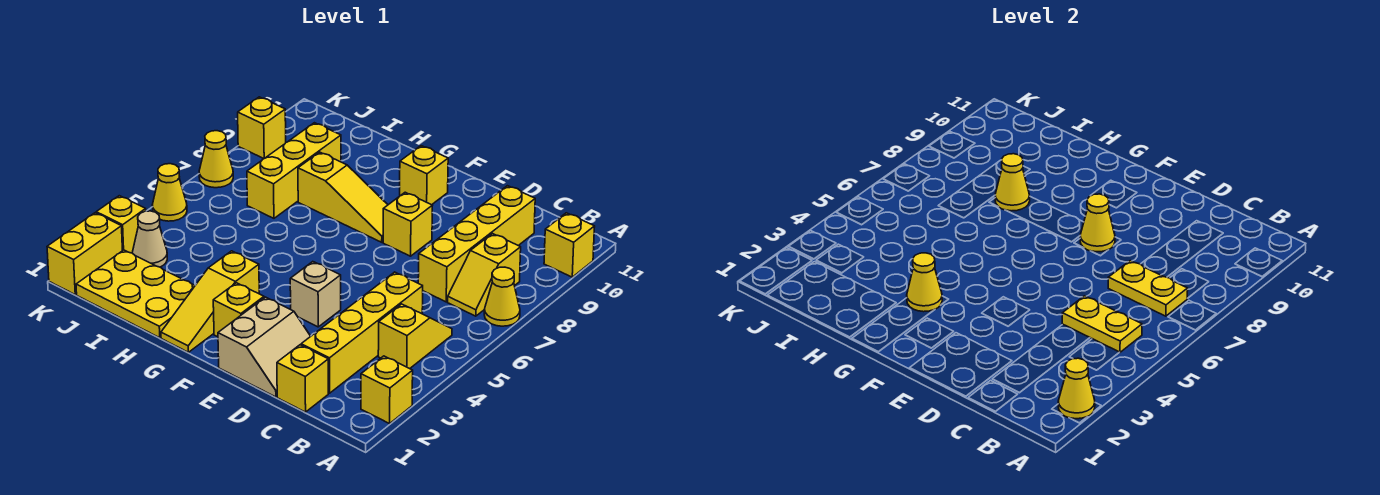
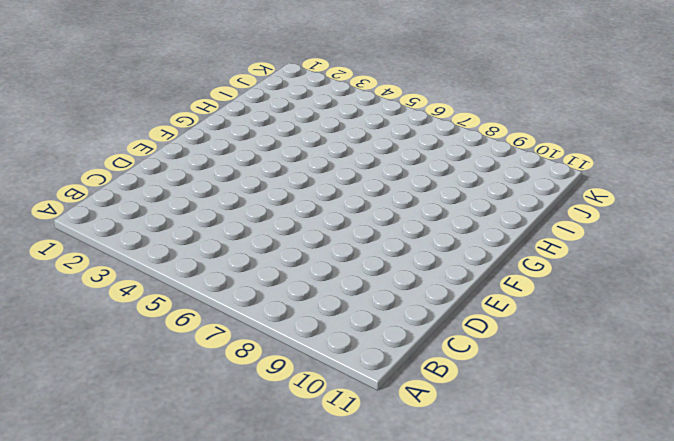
none -> yellow brick A2 level 1
none -> yellow cone A7 level 1
none -> yellow brick A10 level 1

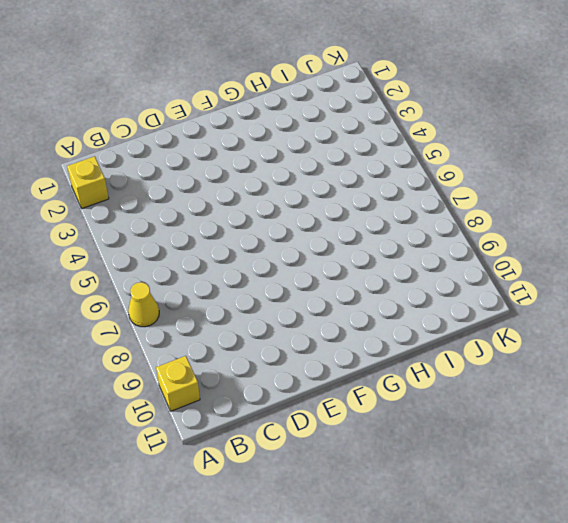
none -> yellow slope B4:B5 level 1 top 4
none -> yellow slope B7:B8 level 1 top 8
none -> yellow brick C1 level 1

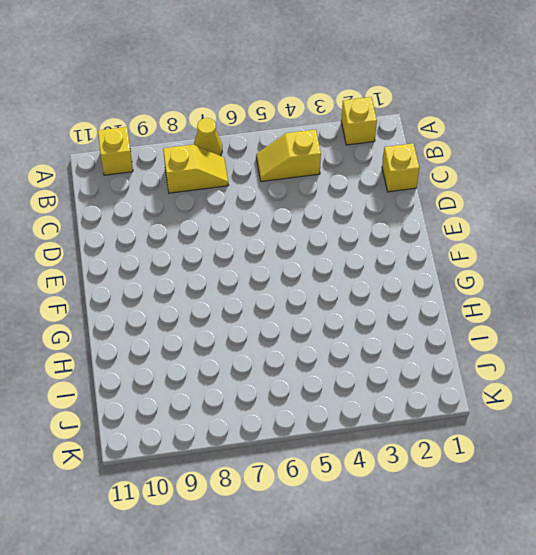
none -> yellow brick C2:C5 level 1
none -> yellow brick C7:C10 level 1
none -> tan slope D1:E2 level 1 top E

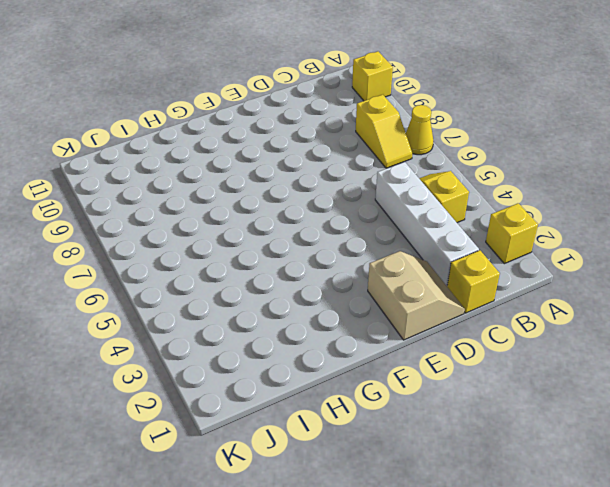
white brick C2:C5 level 1 -> yellow brick C2:C5 level 1
none -> yellow brick C7:C10 level 1
none -> tan brick E4 level 1
none -> yellow brick E8 level 1

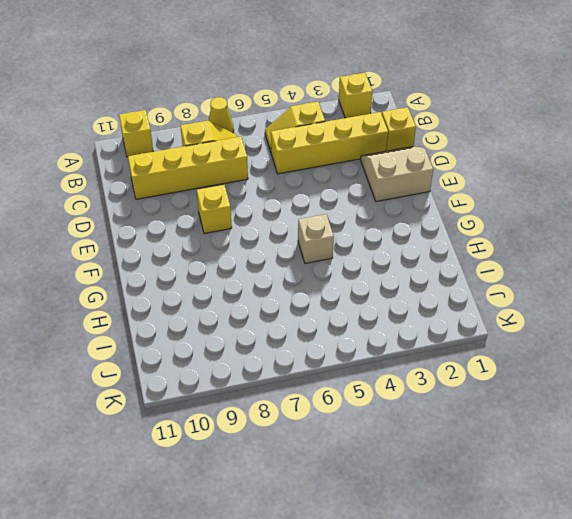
tan brick G5 level 1 -> tan brick E4 level 1
none -> yellow brick F2 level 1
none -> yellow slope F8:H8 level 1 top H
none -> yellow brick F10 level 1

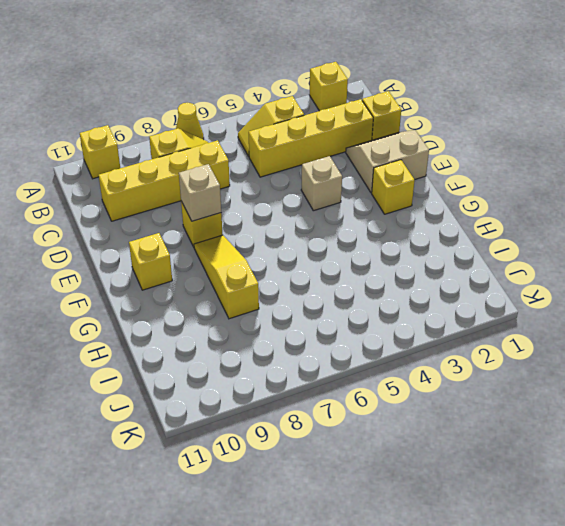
tan brick E8 level 2 -> yellow cone E8 level 2
none -> yellow slope G1:G3 level 1 top 3
none -> yellow plate H1:J2 level 1
none -> yellow brick I7:I9 level 1

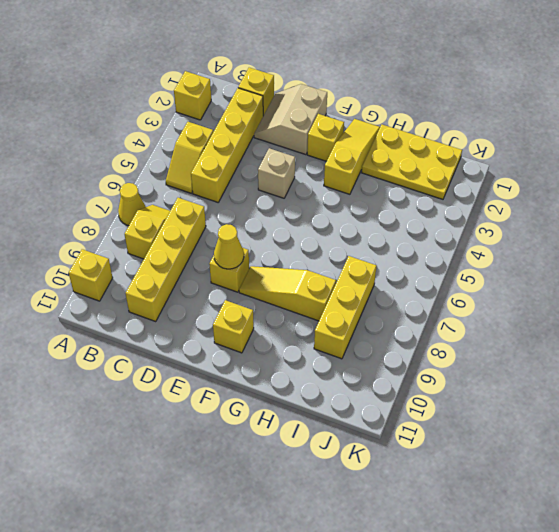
none -> tan cone J3 level 1
none -> yellow brick K1:K2 level 1
none -> yellow brick K3 level 1

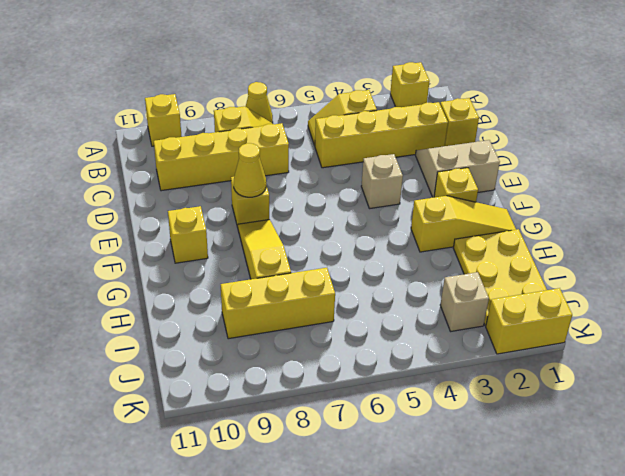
tan brick J3 level 1 -> tan cone J3 level 1
none -> yellow brick K3 level 1
none -> yellow cone K5 level 1
none -> yellow cone K7 level 1

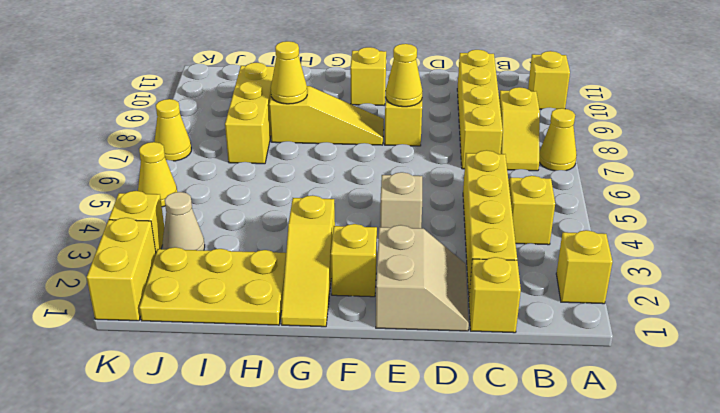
none -> yellow brick K9 level 1
none -> yellow cone A2 level 2
none -> yellow plate B5:C5 level 2

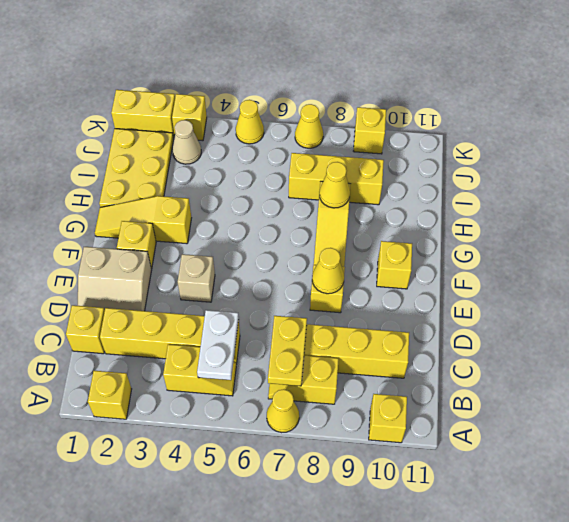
white plate B5:C5 level 2 -> yellow plate B5:C5 level 2
none -> yellow cone A2 level 2
none -> yellow cone G3 level 2

